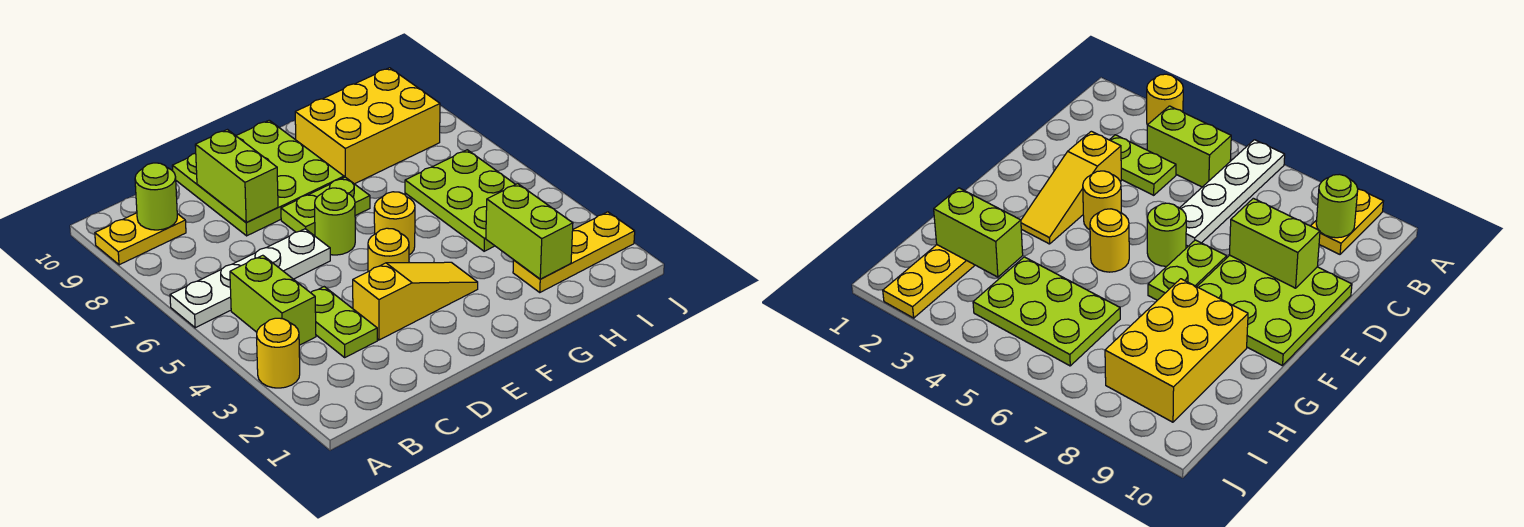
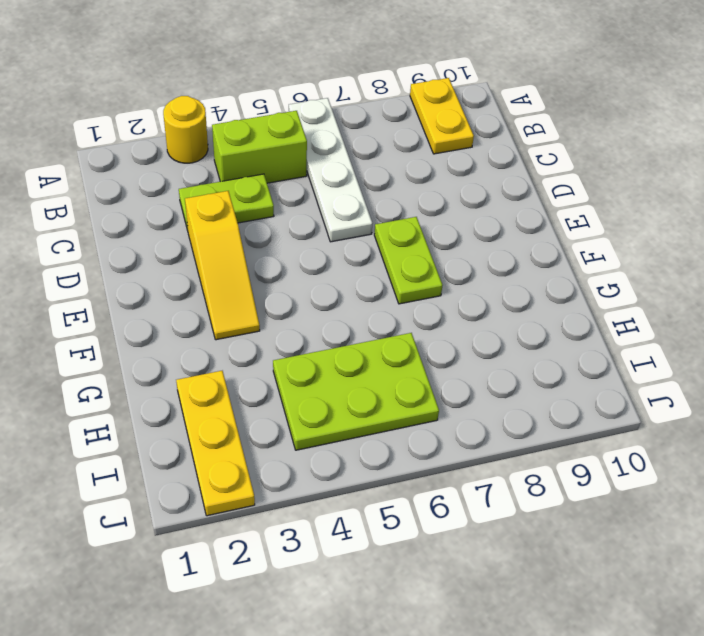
none -> lime plate D8:F10 level 1
none -> yellow round brick E4 level 1
none -> lime round brick E6 level 1

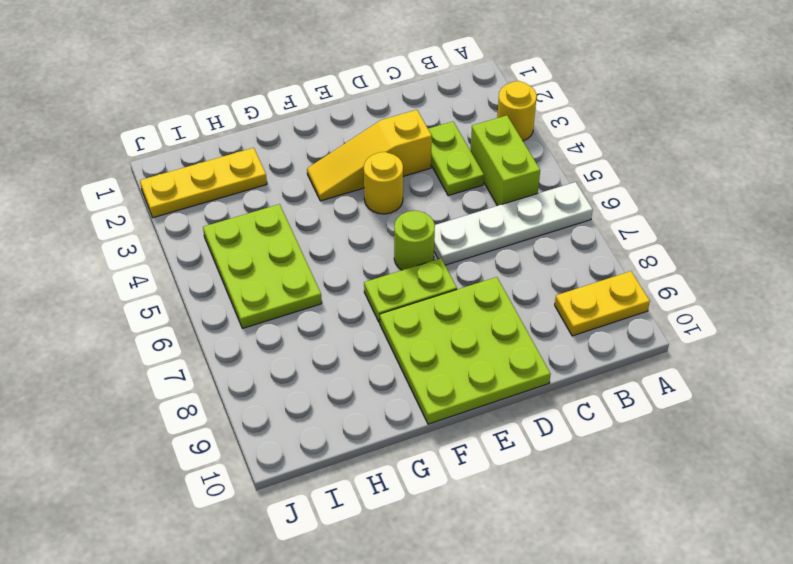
none -> yellow round brick F5 level 1
none -> yellow brick G8:I9 level 1
none -> lime round brick B9 level 2

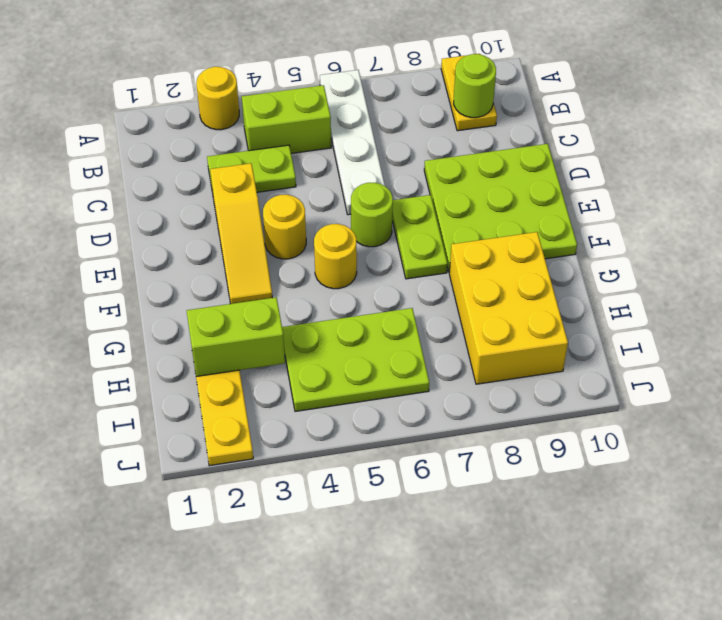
none -> lime brick D8:D9 level 2

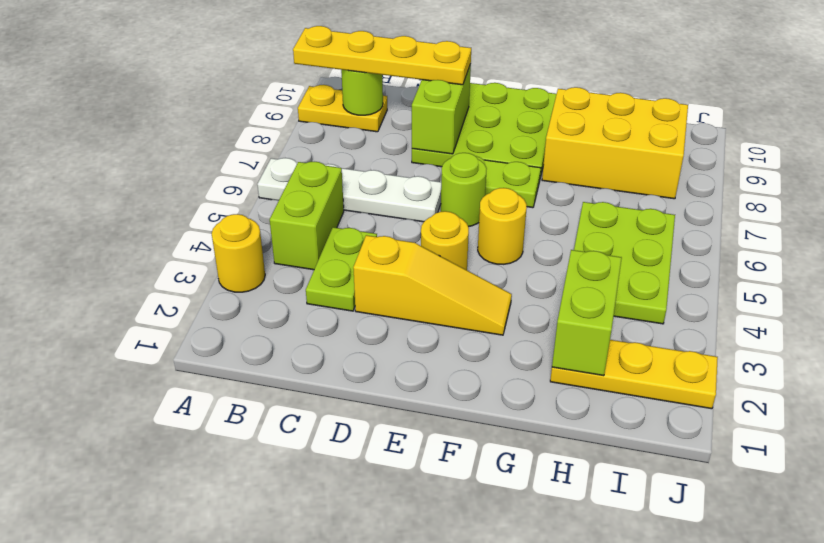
yellow plate A9:D9 level 3 -> none

